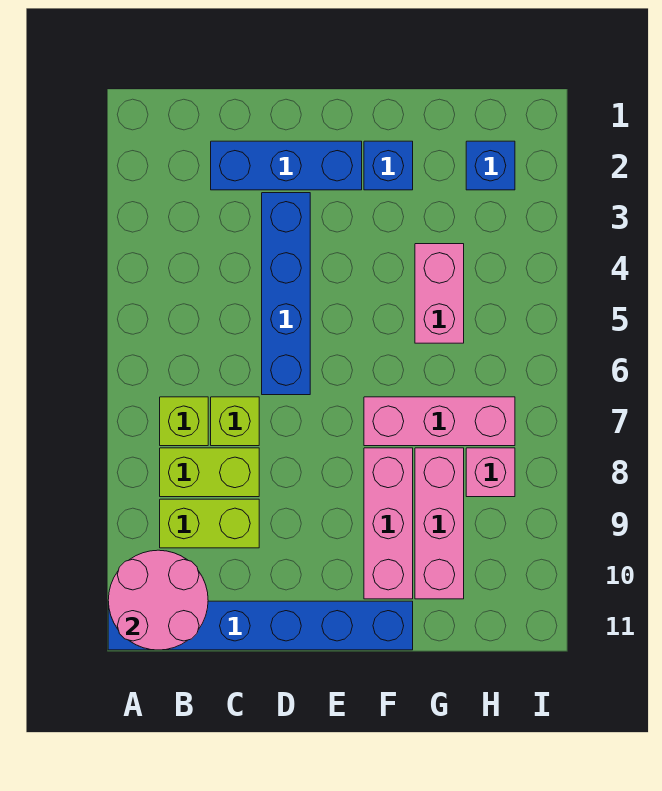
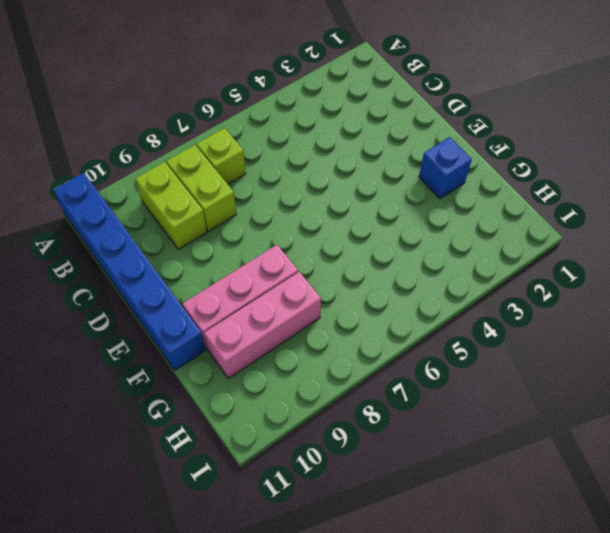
none -> blue brick C2:E2 level 1
none -> lime brick C7 level 1
none -> blue brick D3:D6 level 1

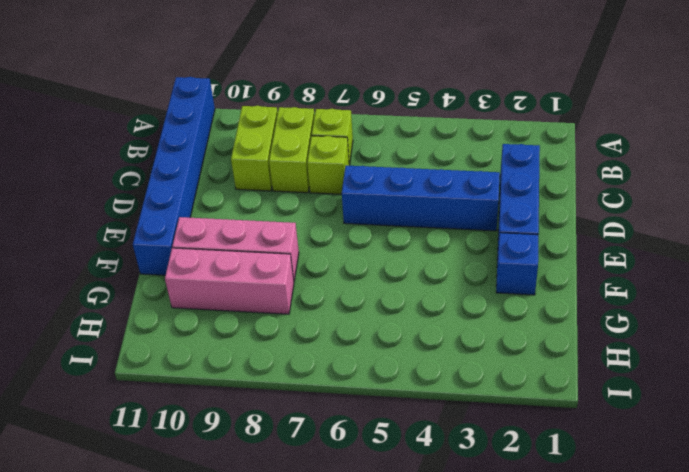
none -> pink brick F7:H7 level 1
none -> pink brick G4:G5 level 1
none -> blue brick H2 level 1

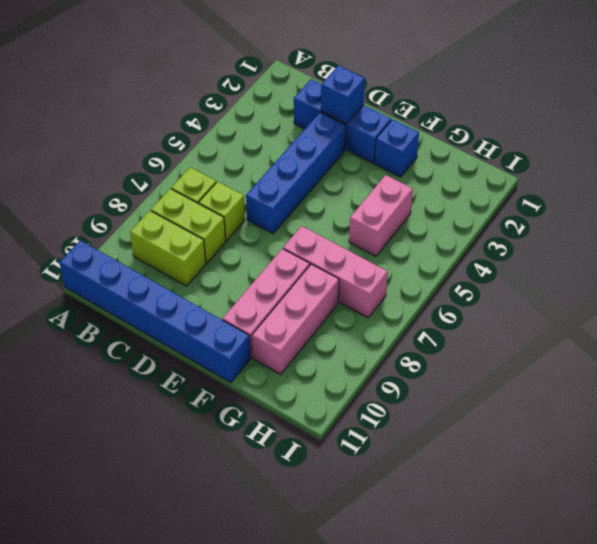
blue brick D2 level 2 -> blue brick H2 level 1
none -> pink brick H8 level 1
none -> pink round brick A10:B11 level 2

